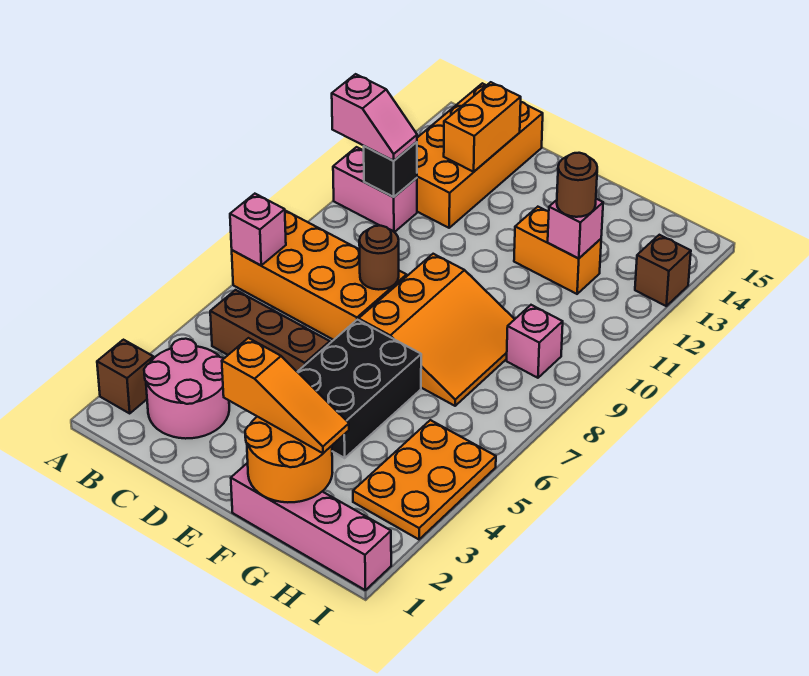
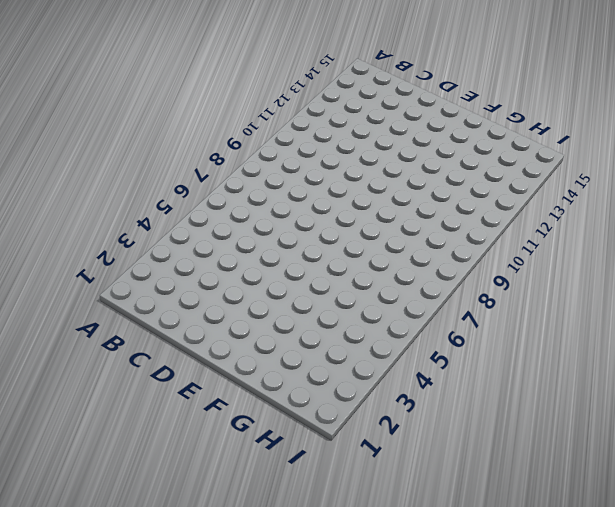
none -> brown brick A2 level 1
none -> orange brick A7:D8 level 1
none -> pink brick A11:B11 level 1

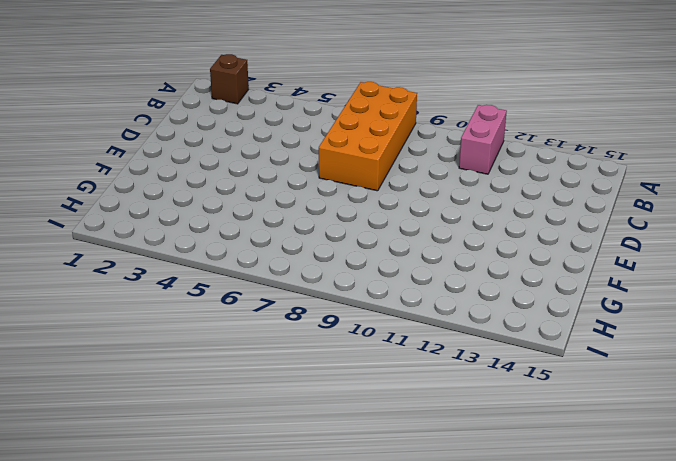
none -> pink round brick B2:C3 level 1
none -> brown brick B5:D5 level 1
none -> orange brick B12:C15 level 1

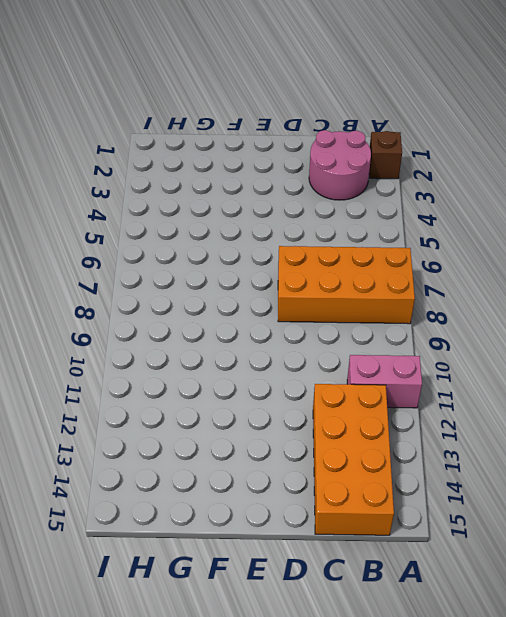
none -> brown brick B5:D5 level 1
none -> black brick E4:F6 level 1
none -> orange slope E7:G9 level 1 top E

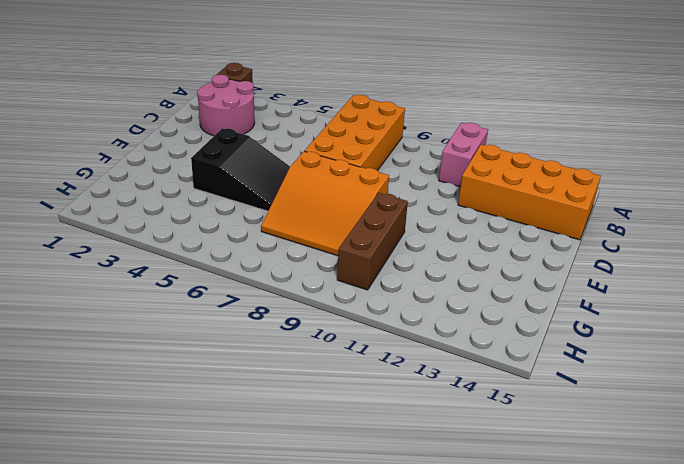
black slope E4:F6 level 1 top 4 -> black brick E4:F6 level 1
brown brick F10:H10 level 1 -> brown brick B5:D5 level 1
none -> pink brick F1:I1 level 1
none -> orange brick F12:G12 level 1
none -> orange plate H3:I5 level 1

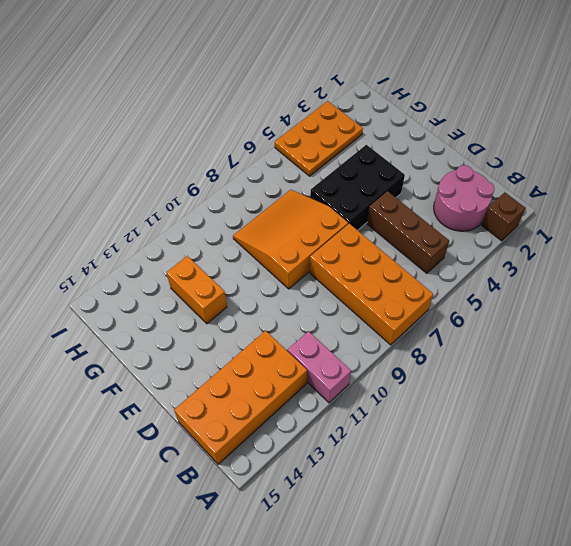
none -> pink brick F1:I1 level 1
none -> pink brick H9 level 1
none -> brown brick I13 level 1

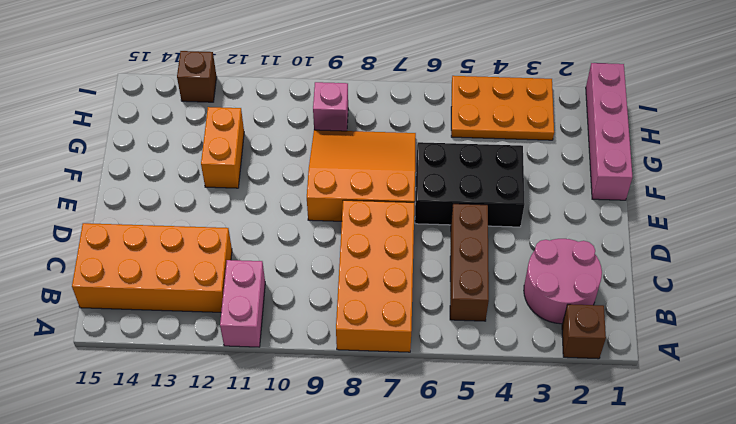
none -> pink brick A7 level 2
none -> black brick B11 level 2
none -> orange brick C13:C14 level 2

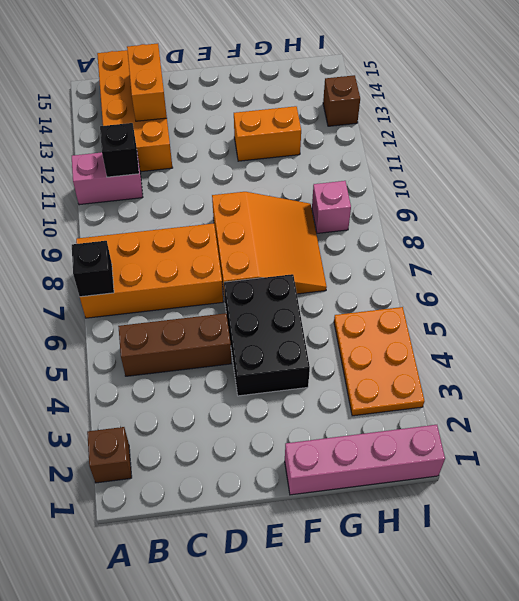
black brick A7 level 2 -> pink brick A7 level 2
none -> pink round brick B2:C3 level 1
none -> brown round brick D8 level 2
none -> orange round brick F1:G2 level 2

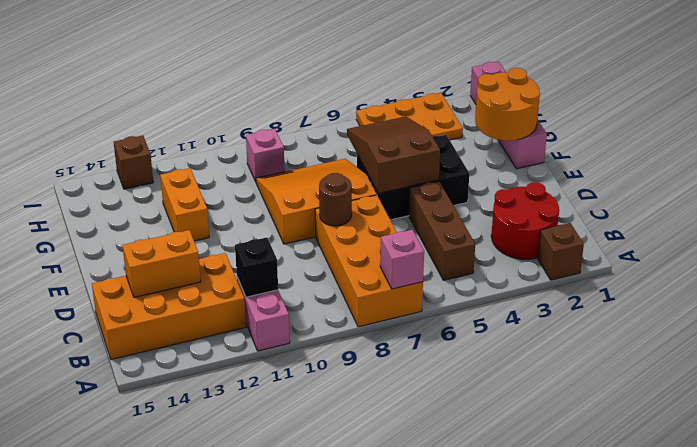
red round brick B2:C3 level 1 -> pink round brick B2:C3 level 1
brown slope E5:G6 level 2 top E -> none
none -> pink brick G12 level 2
none -> pink slope A11:B11 level 3 top A
none -> orange slope E2:G2 level 3 top E

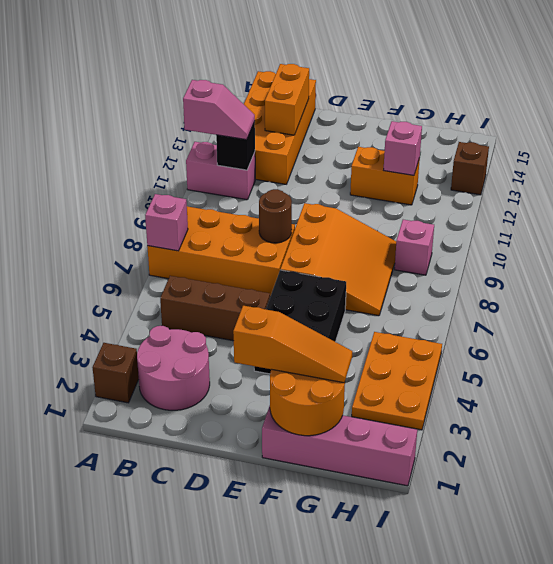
none -> brown round brick G12 level 3

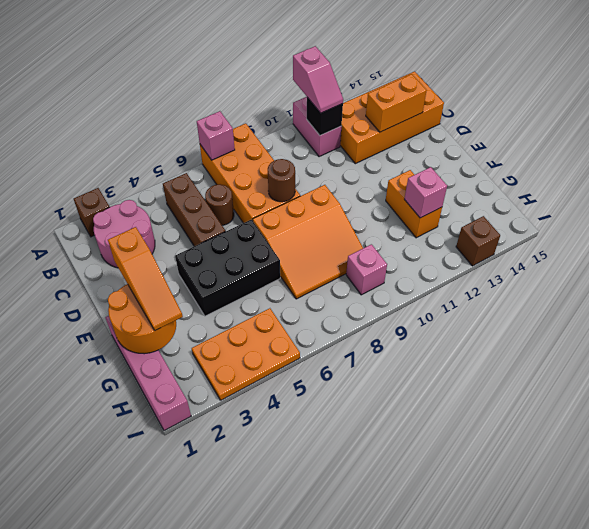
brown round brick C6 level 1 -> brown round brick G12 level 3

